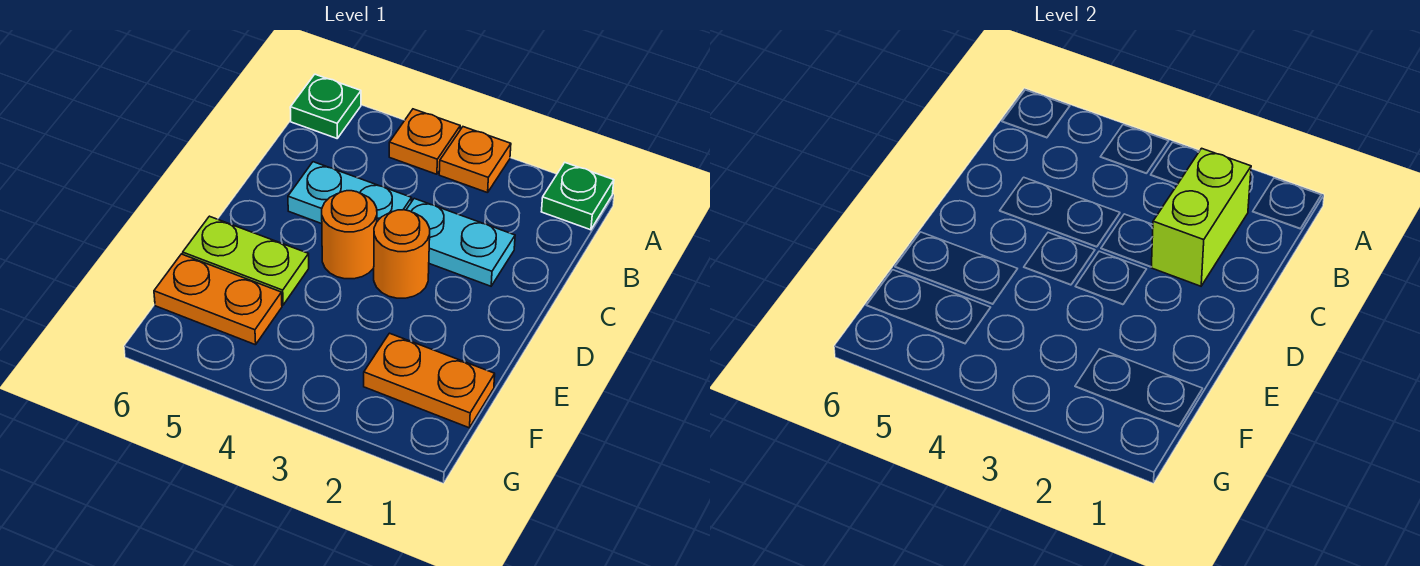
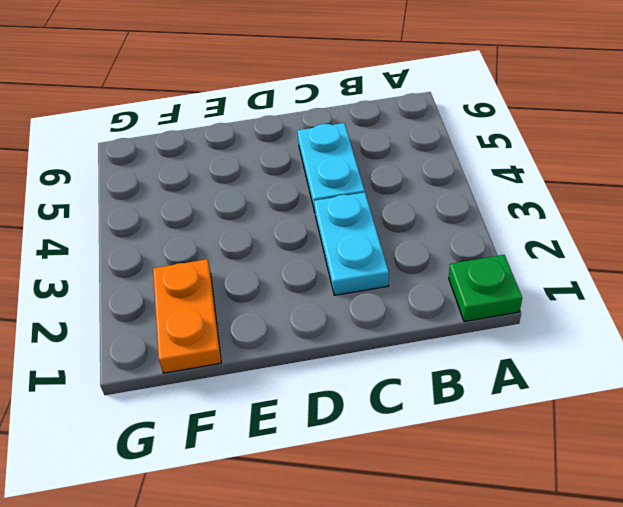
none -> orange plate A3 level 1
none -> orange plate A4 level 1
none -> green plate A6 level 1

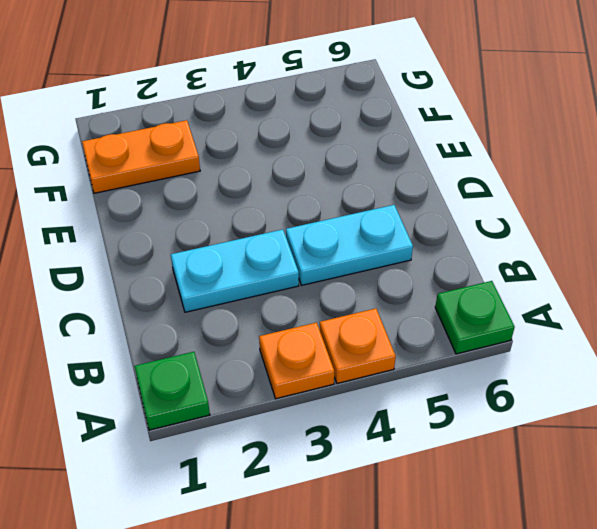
none -> orange round brick D3 level 1
none -> orange round brick D4 level 1
none -> lime plate E5:E6 level 1

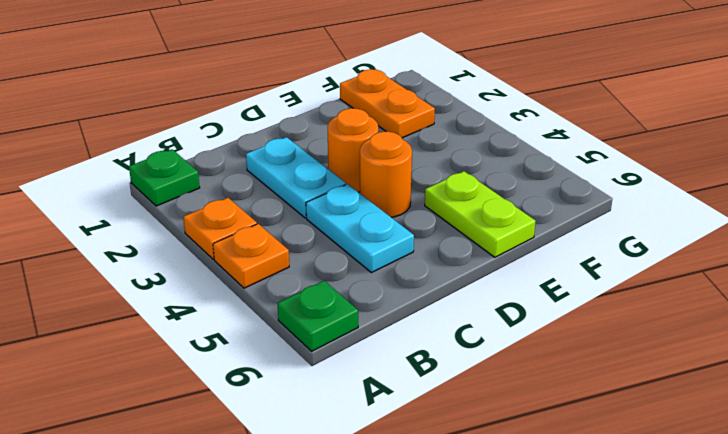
none -> orange plate F5:F6 level 1
none -> lime brick B2:C2 level 2

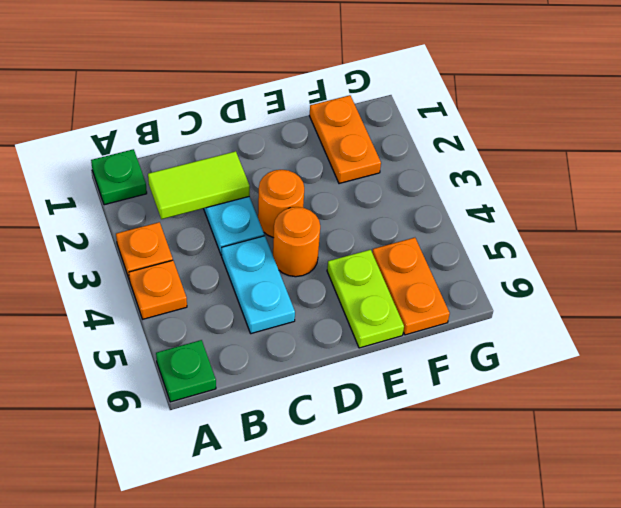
lime tile B2:C2 level 2 -> lime brick B2:C2 level 2

